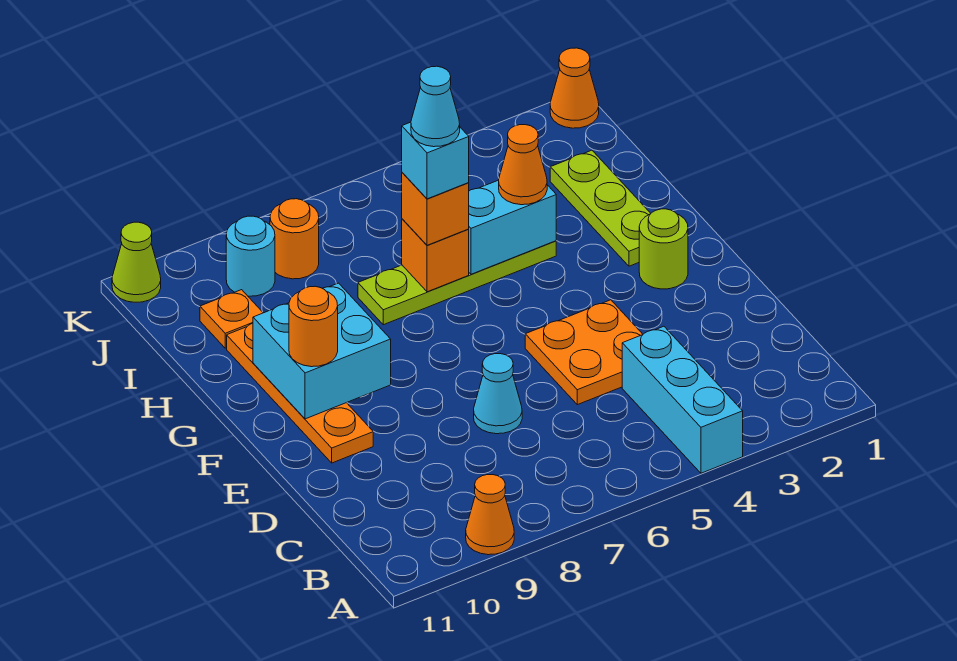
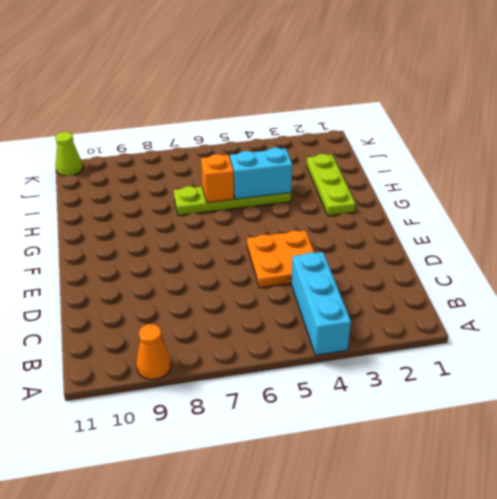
none -> cyan cone D7 level 1
none -> orange plate E10:H10 level 1
none -> lime round brick F2 level 1

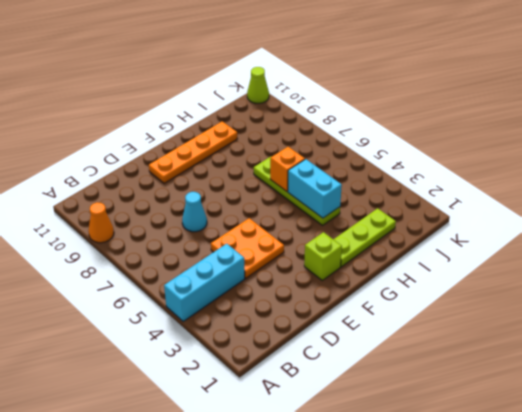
lime brick F2 level 1 -> lime round brick F2 level 1
none -> orange plate I10 level 1
none -> orange round brick J8 level 1
none -> cyan round brick J9 level 1

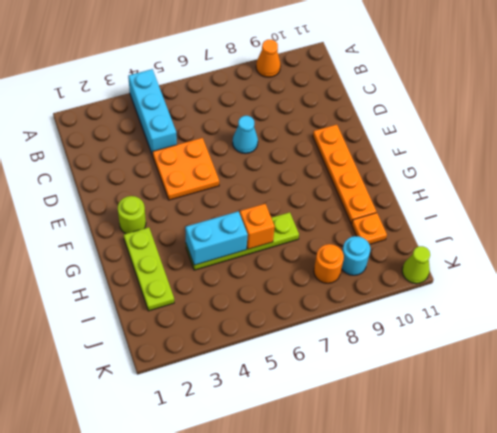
none -> orange cone K1 level 1
none -> cyan brick F9:G10 level 2
none -> orange round brick F10 level 3

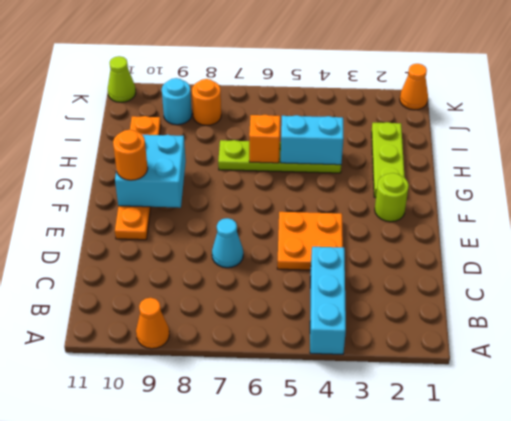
none -> orange cone H4 level 3
none -> orange brick H6 level 3
none -> cyan brick H6 level 4

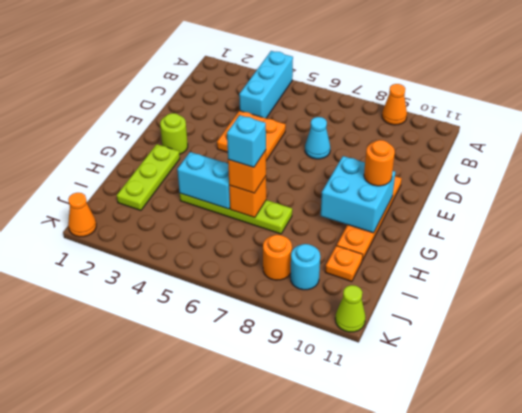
none -> orange cone H4 level 3
none -> cyan cone H6 level 5

